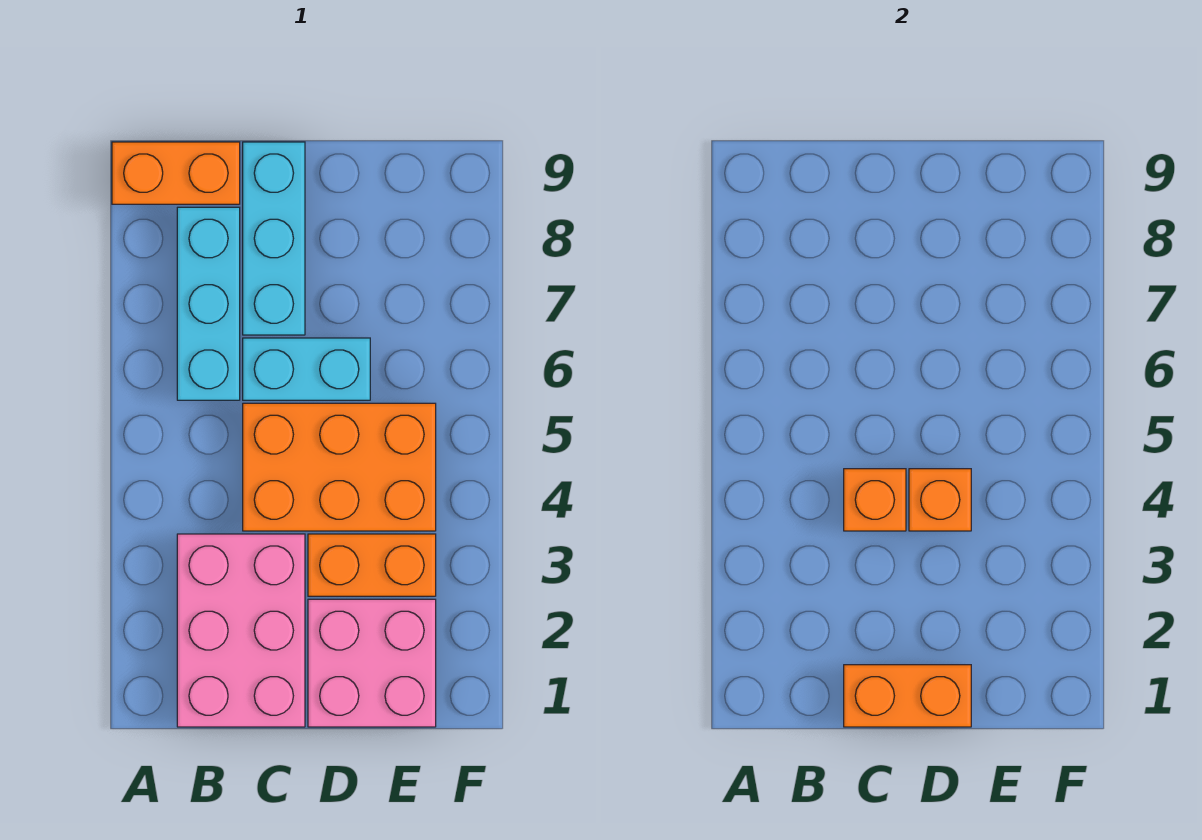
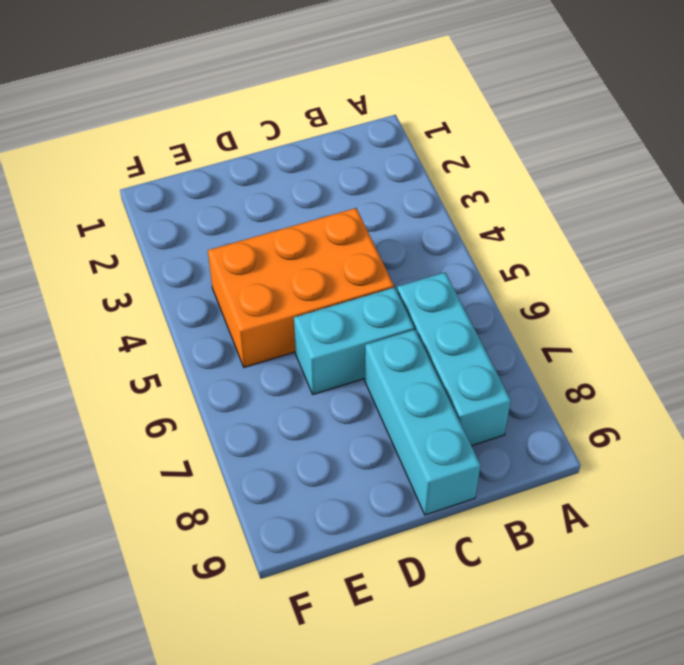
none -> orange brick A9:B9 level 1
none -> pink brick B1:C3 level 1

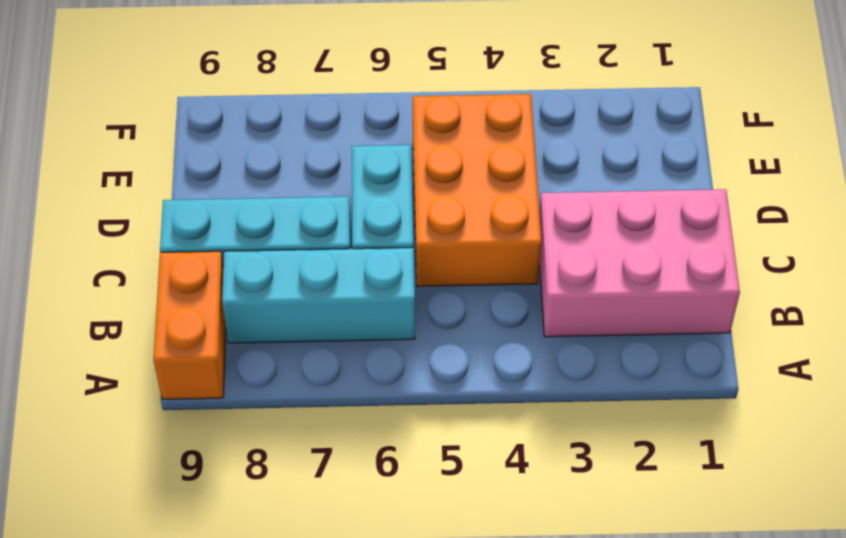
none -> pink brick D1:E2 level 1
none -> orange brick D3:E3 level 1

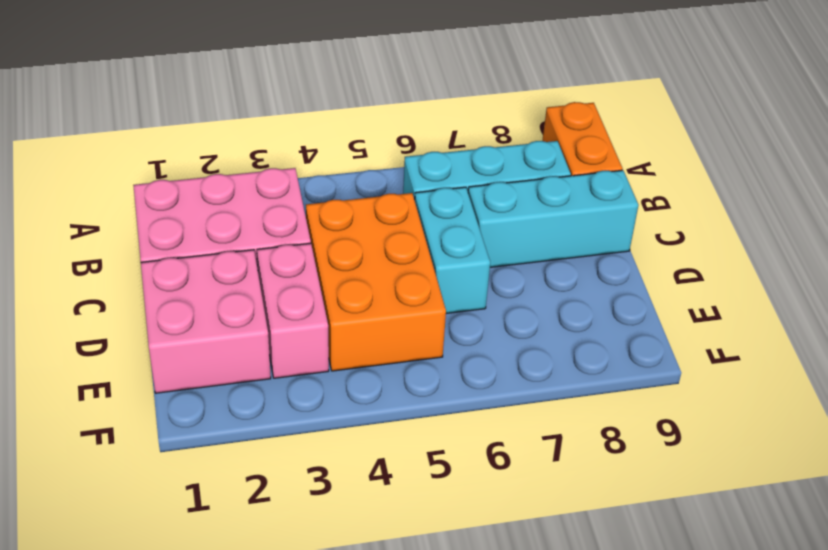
pink brick D3:E3 level 1 -> orange brick D3:E3 level 1
none -> orange brick C1:D1 level 2
none -> orange brick C4 level 2

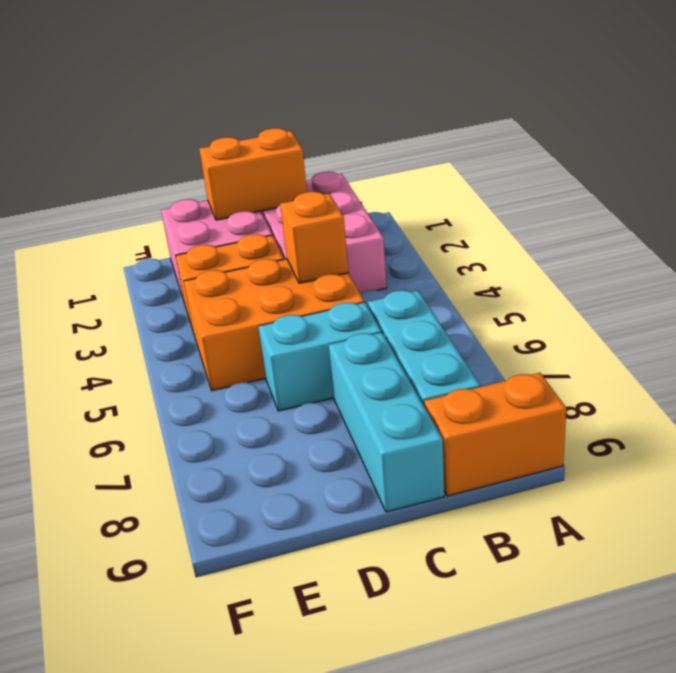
none -> orange brick D4 level 2

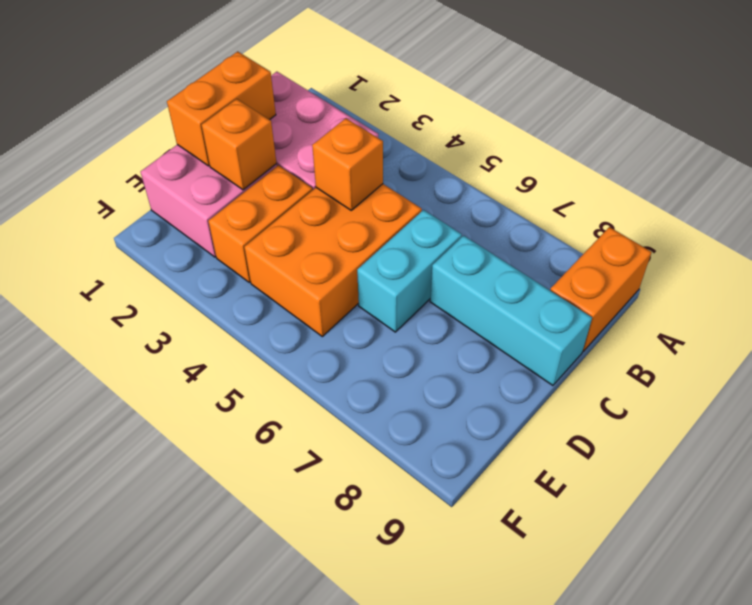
orange brick D2 level 2 -> orange brick D4 level 2
none -> cyan brick B6:B8 level 1

